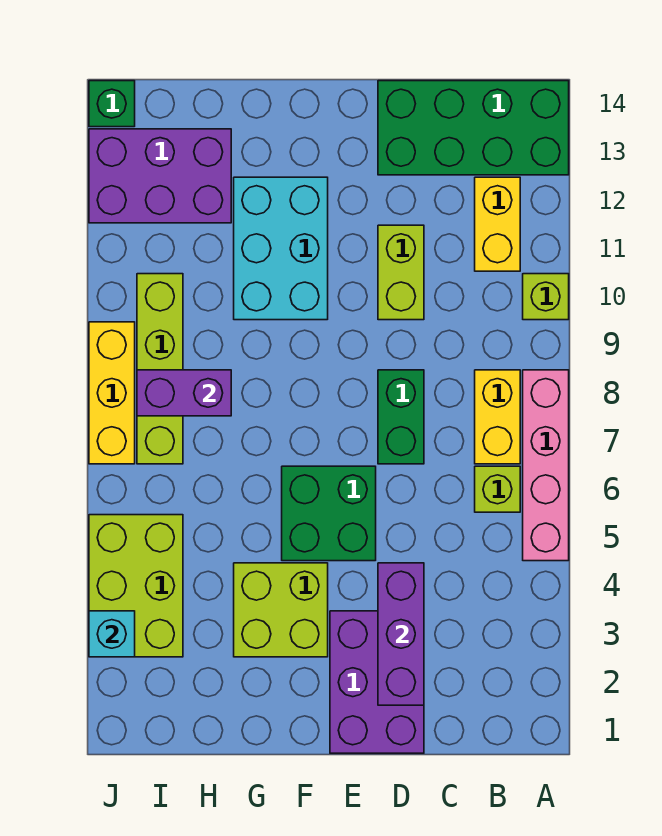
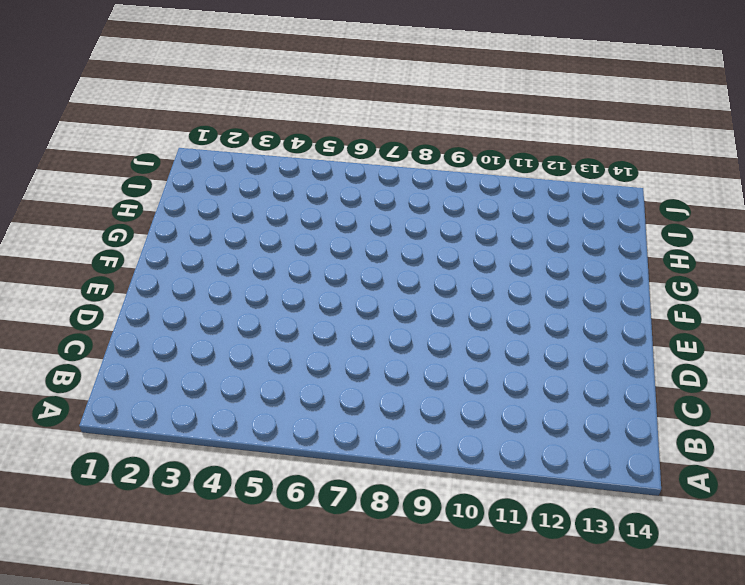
none -> pink brick A5:A8 level 1
none -> lime brick A10 level 1
none -> green brick A13:D14 level 1

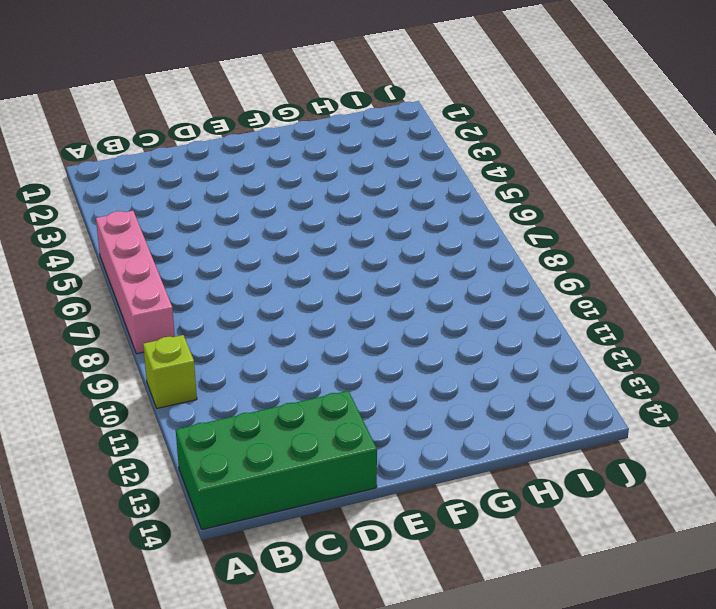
none -> lime brick B6 level 1
none -> yellow brick B7:B8 level 1
none -> yellow brick B11:B12 level 1

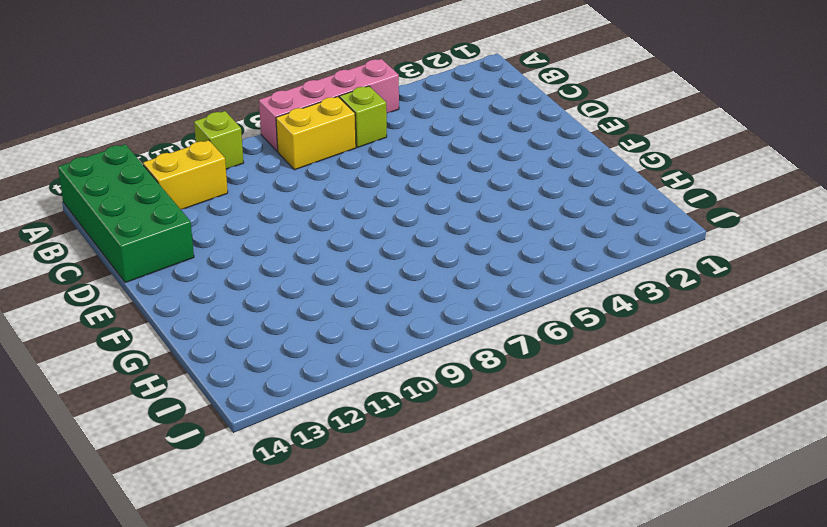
none -> purple brick D1:E3 level 1
none -> green brick D7:D8 level 1
none -> lime brick D10:D11 level 1

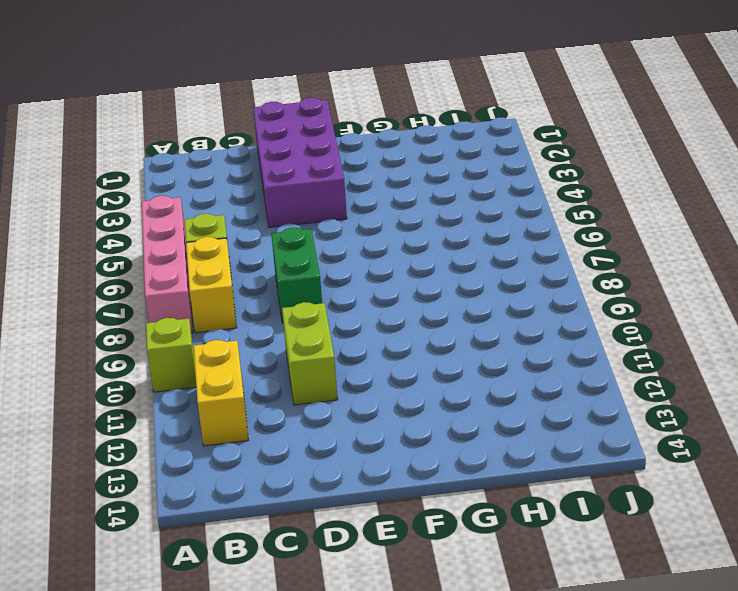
purple brick D1:E4 level 1 -> purple brick D1:E3 level 1
none -> green brick A13:D14 level 1
none -> green brick E5:F6 level 1
none -> lime brick F3:G4 level 1

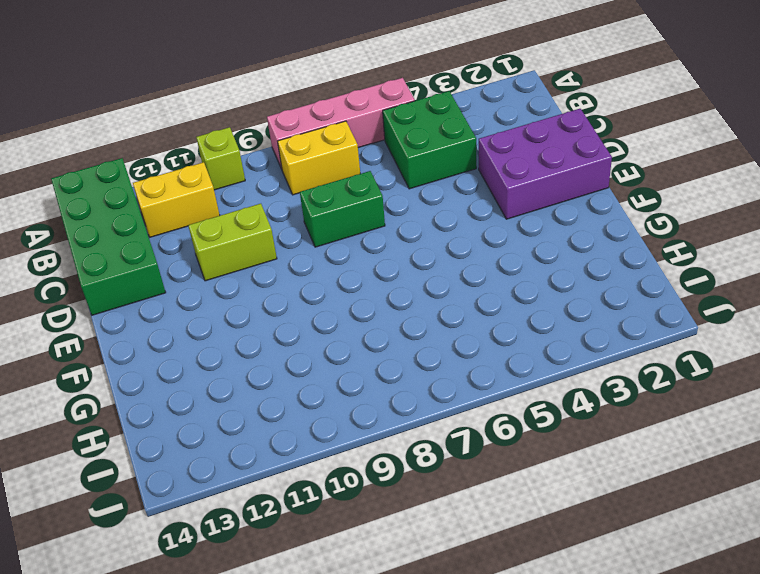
green brick B4:C5 level 1 -> green brick E5:F6 level 1
none -> lime brick B6 level 1
none -> lime brick F3:G4 level 1
none -> cyan brick F10:G12 level 1

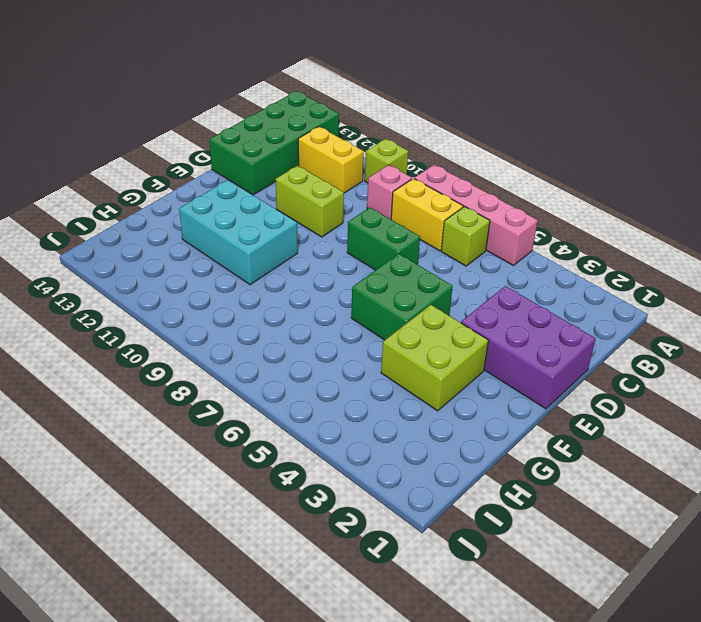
pink brick B9 level 1 -> none
none -> purple brick H12:J13 level 1
none -> lime brick I3:J5 level 1
none -> lime brick I7:I10 level 1

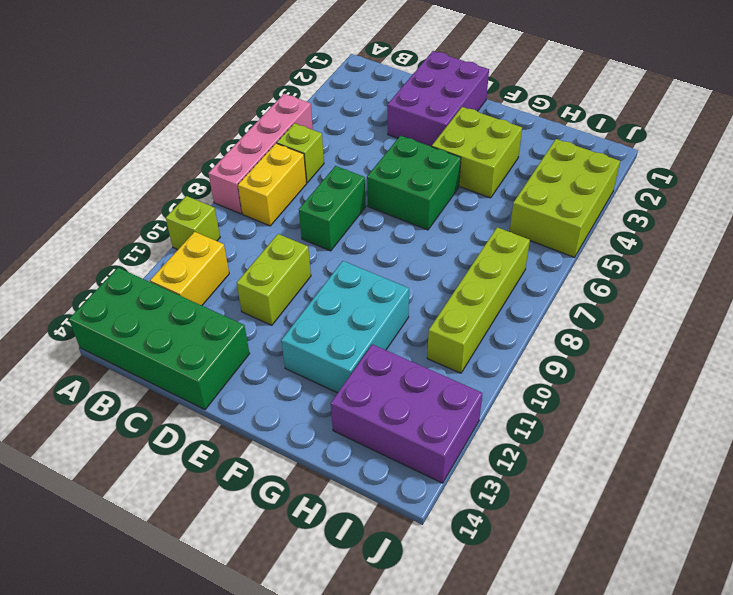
none -> yellow brick J7:J9 level 1
none -> green brick J14 level 1
none -> purple brick D2:D4 level 2

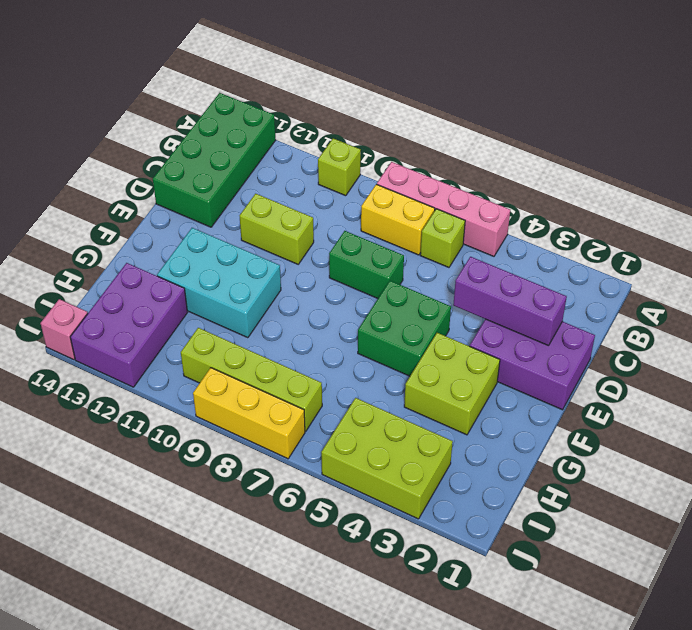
pink brick J14 level 1 -> green brick J14 level 1
none -> yellow brick B11:B12 level 1
none -> purple brick H8:I8 level 2
none -> cyan brick J3 level 2

